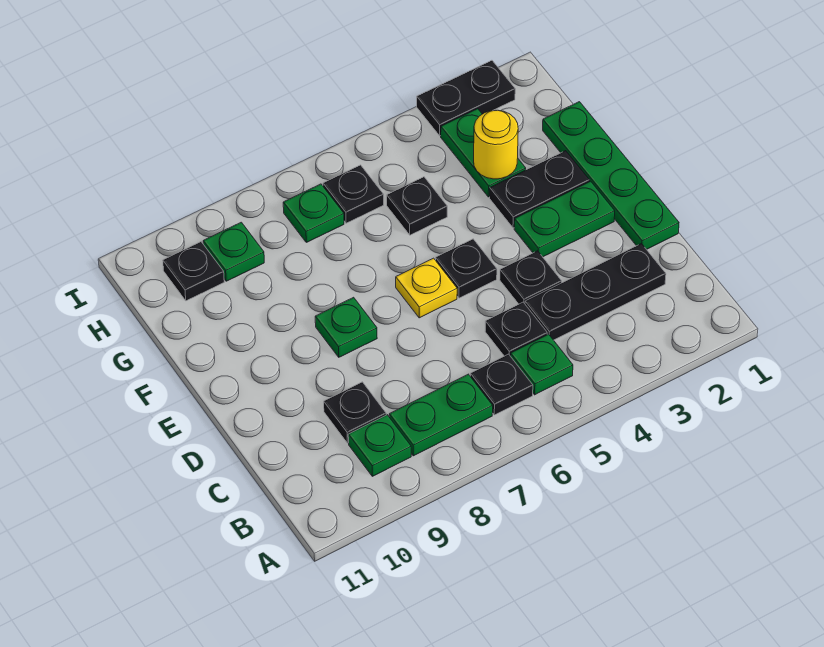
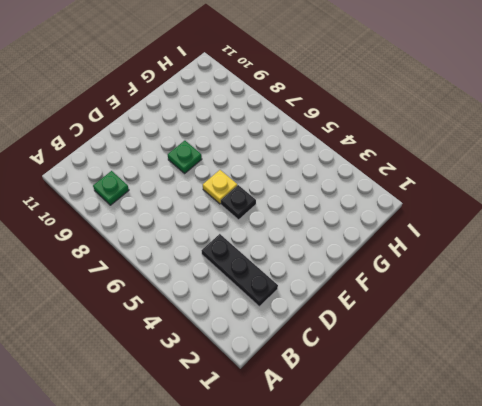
none -> green plate B5 level 1
none -> black plate B6 level 1
none -> green plate B7:B8 level 1

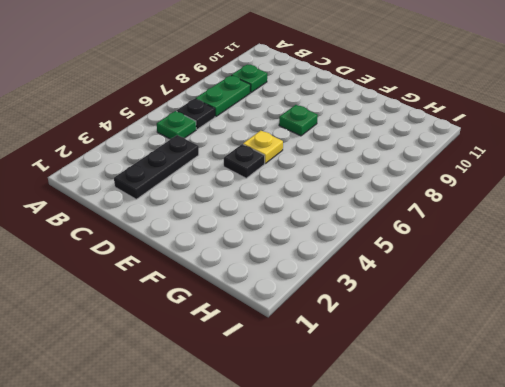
none -> black plate C5 level 1
none -> black plate C9 level 1
none -> green plate D1:G1 level 1

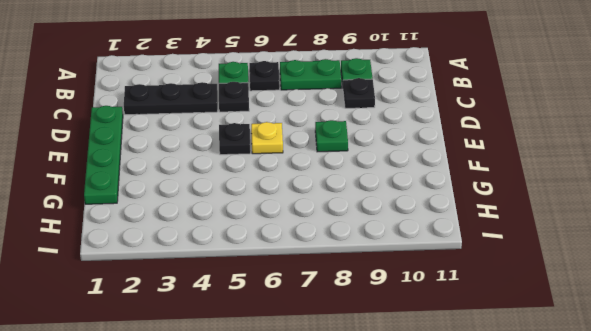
none -> black plate D4 level 1
none -> green plate E2:E3 level 1
none -> black plate F2:F3 level 1

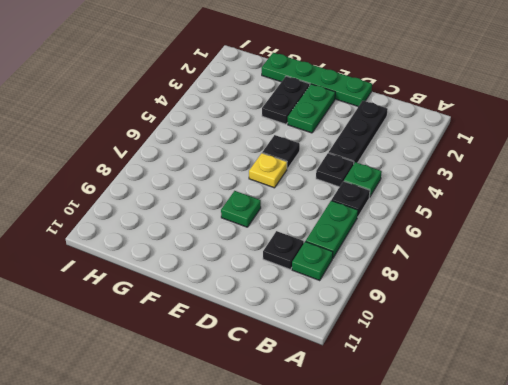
none -> black plate D4 level 1
none -> green plate G3:H3 level 1
none -> black plate G5 level 1

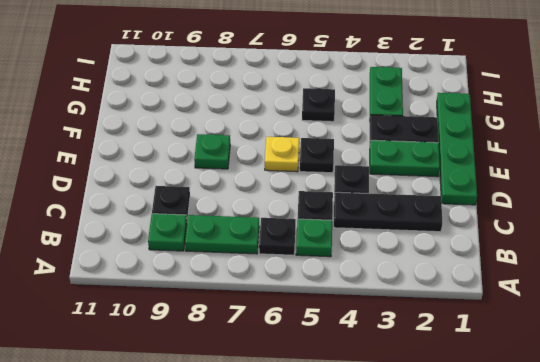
none -> black plate H6 level 1
none -> green plate H7 level 1
none -> green plate H9 level 1

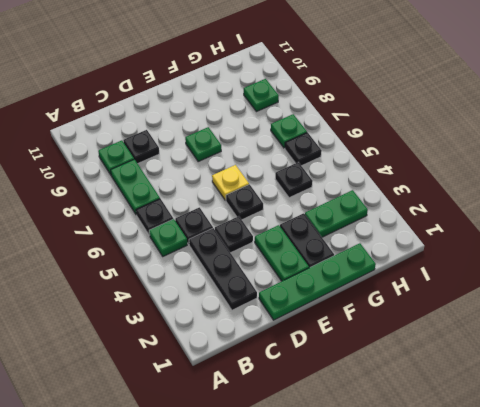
none -> black plate H10 level 1
none -> black plate I2:I3 level 1
none -> yellow round brick G3 level 2

